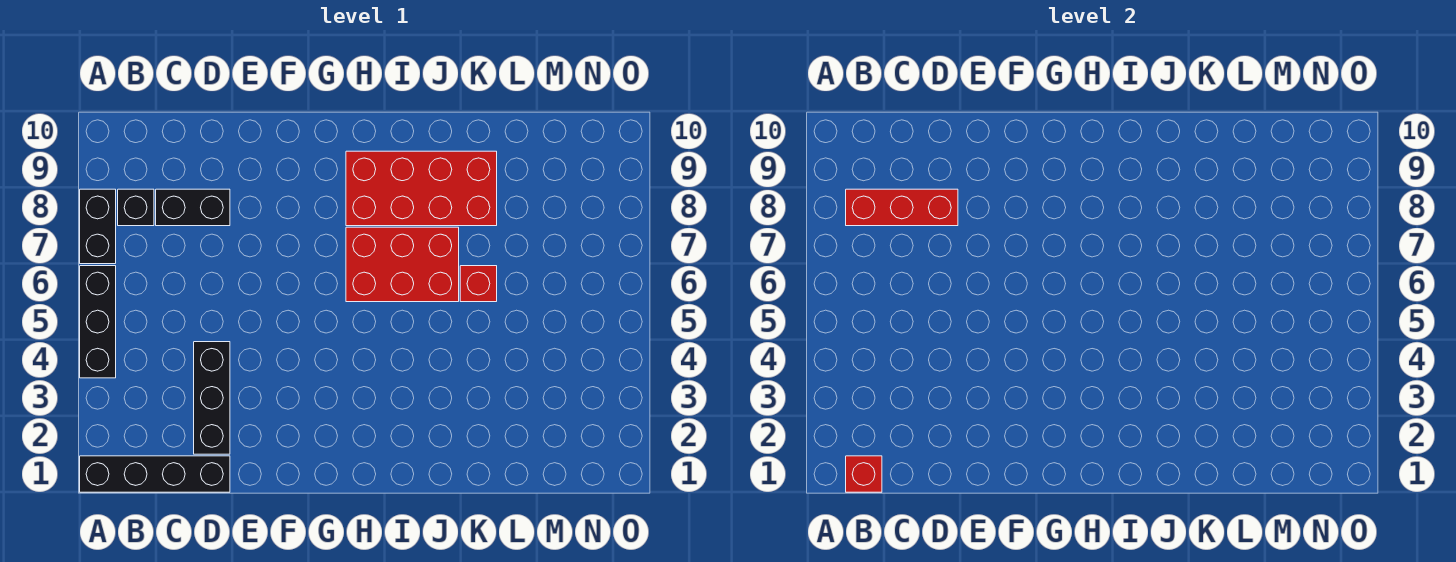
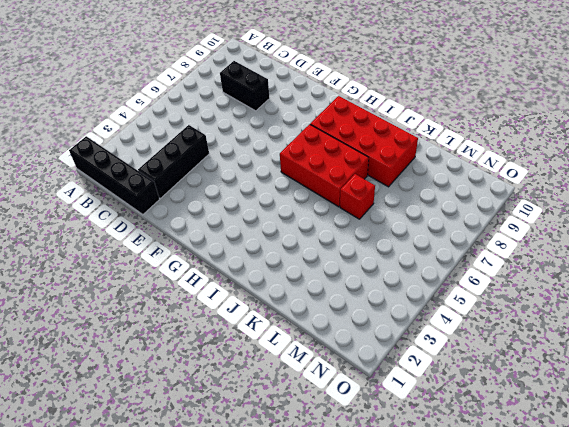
none -> black brick A4:A6 level 1
none -> black brick A7:A8 level 1

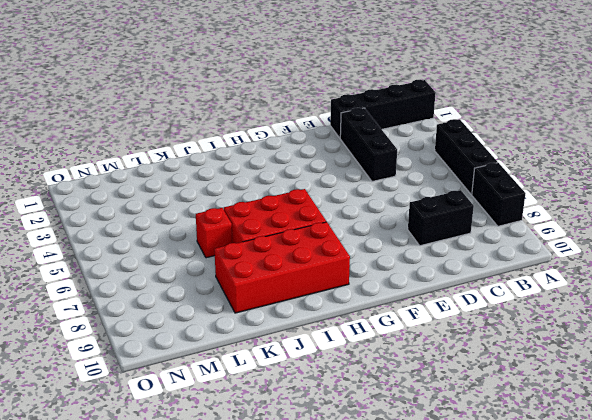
none -> black brick B8 level 1
none -> red brick B1 level 2

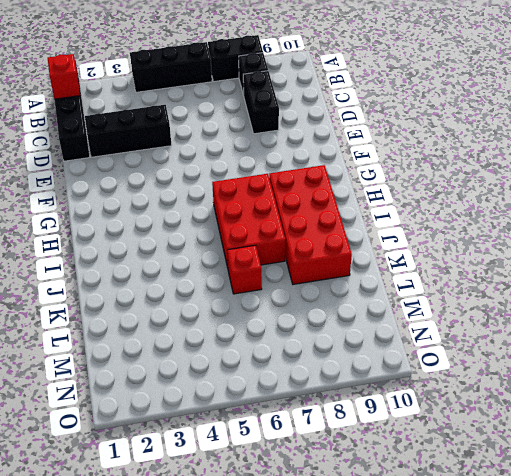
none -> red brick B8:D8 level 2

